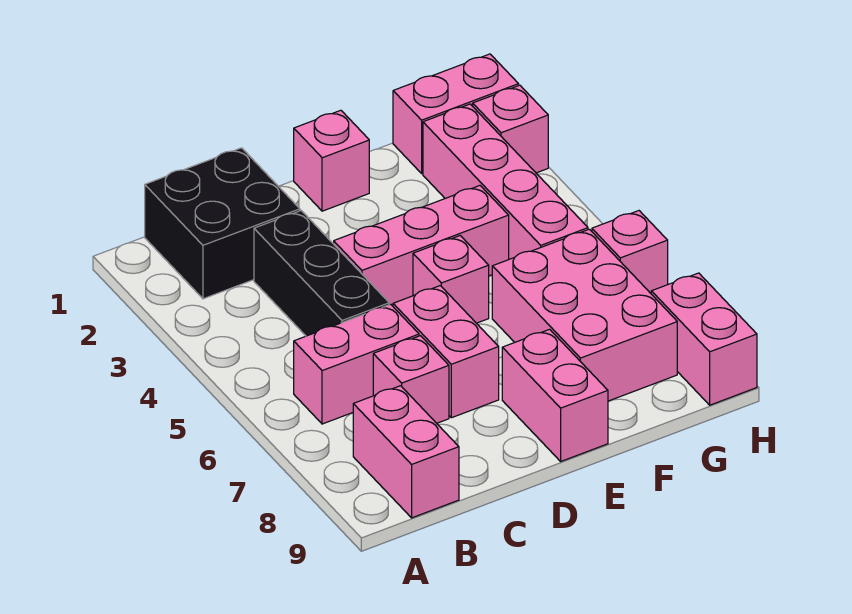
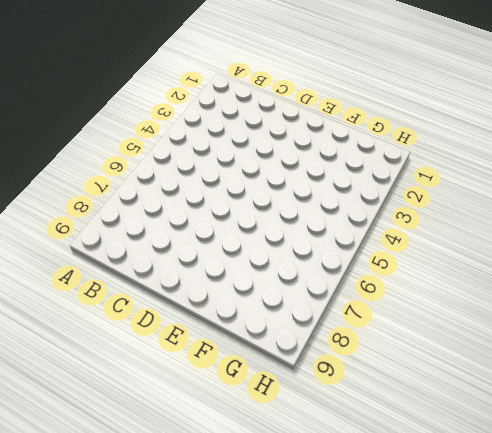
none -> black brick B1:C2 level 1
none -> pink brick B6:C6 level 1
none -> pink brick B8:B9 level 1

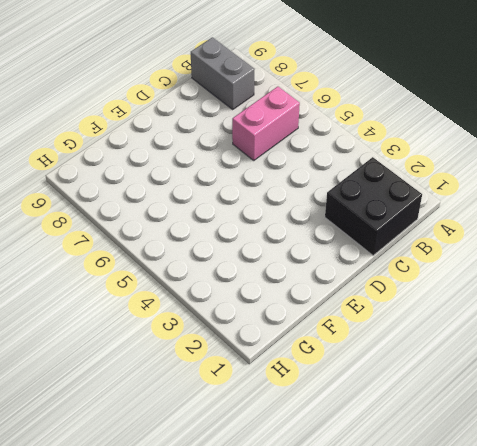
grey brick B8:B9 level 1 -> pink brick B8:B9 level 1
none -> black brick C3:C5 level 1
none -> pink brick C7 level 1
none -> pink brick D4:F4 level 1

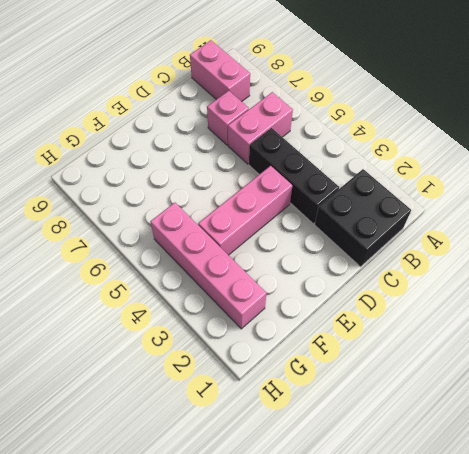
none -> pink brick D6:D7 level 1
none -> pink brick E1 level 1
none -> pink brick E5 level 1

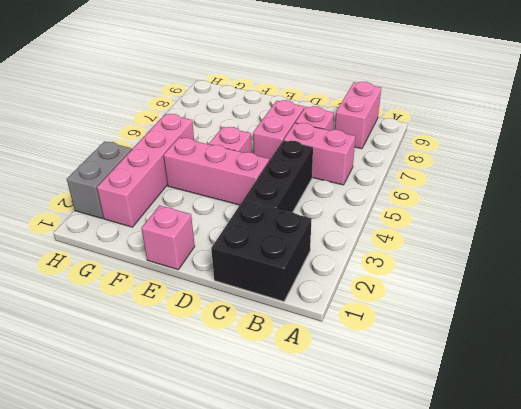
grey brick H2:H3 level 1 -> pink brick H2 level 1
none -> pink brick E8:E9 level 1
none -> pink brick F6:G8 level 1
none -> pink brick G1:H1 level 1

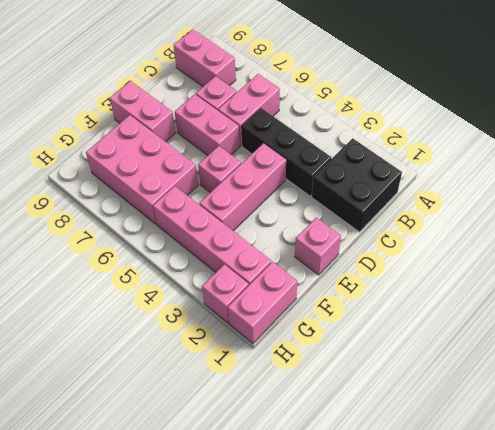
none -> pink brick H6 level 1
none -> pink brick H8:H9 level 1

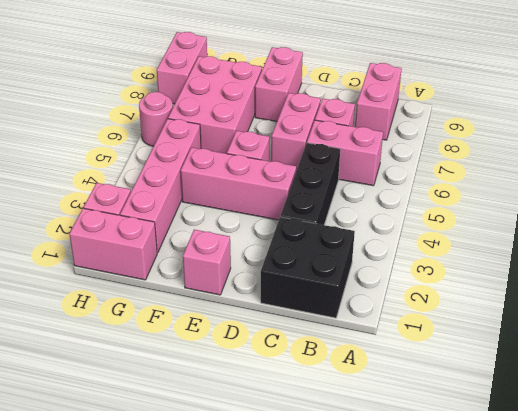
pink round brick H6 level 1 -> pink brick H6 level 1

